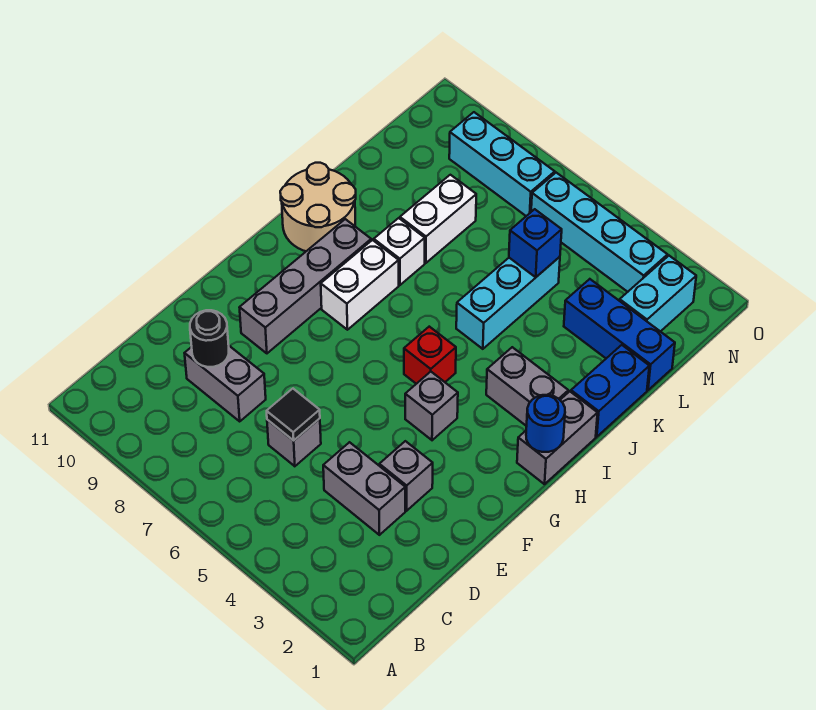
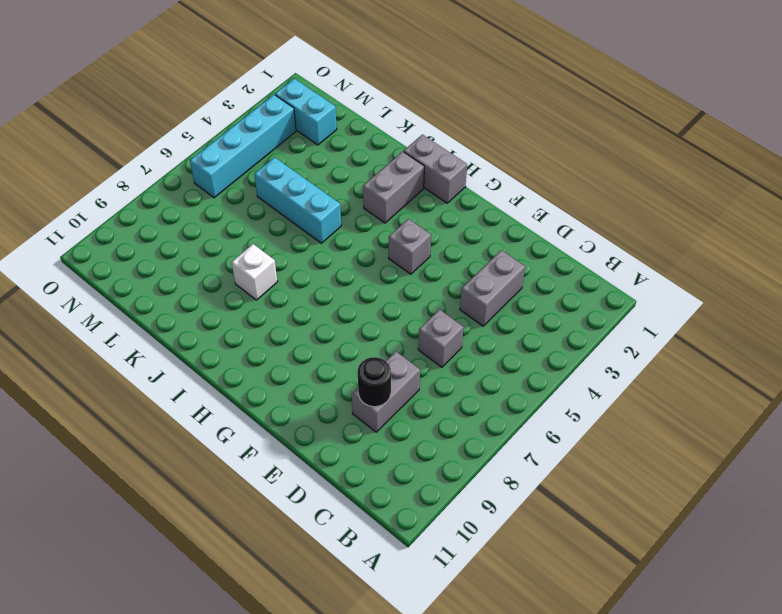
none -> grey brick E3 level 1
none -> grey brick F9:I9 level 1
none -> red brick H5 level 1

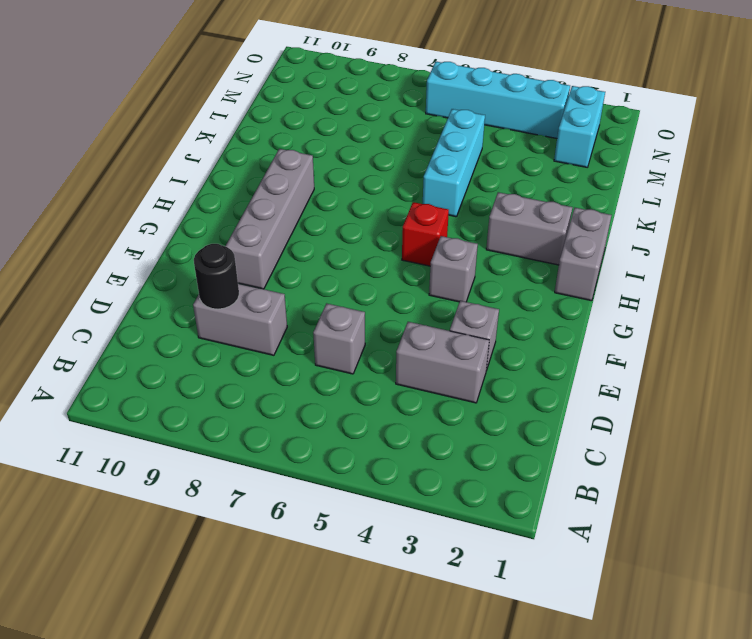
none -> white brick H8:I8 level 1
none -> tan round brick I10:J11 level 1
none -> blue brick J1:K1 level 1

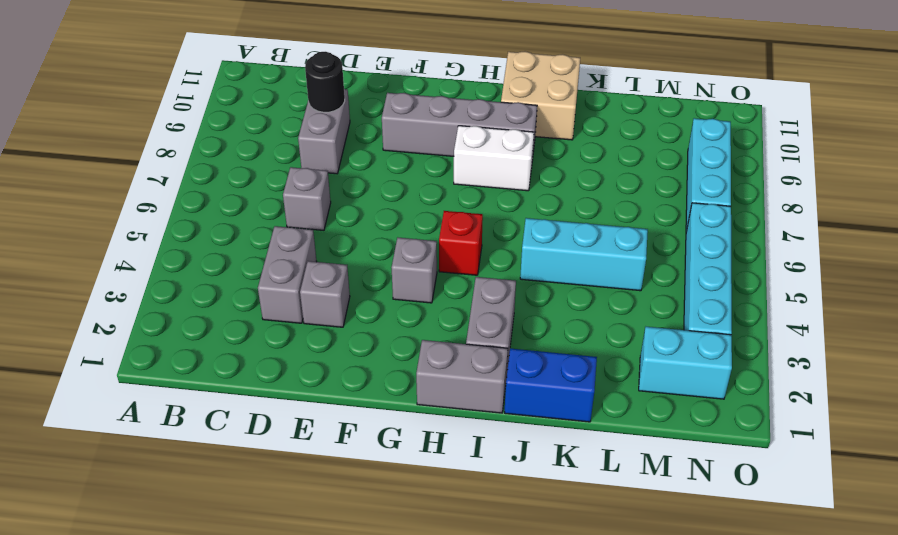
tan brick I10:J11 level 1 -> tan round brick I10:J11 level 1
none -> white brick J8 level 1
none -> white brick K8:L8 level 1
none -> blue brick L1:L3 level 1

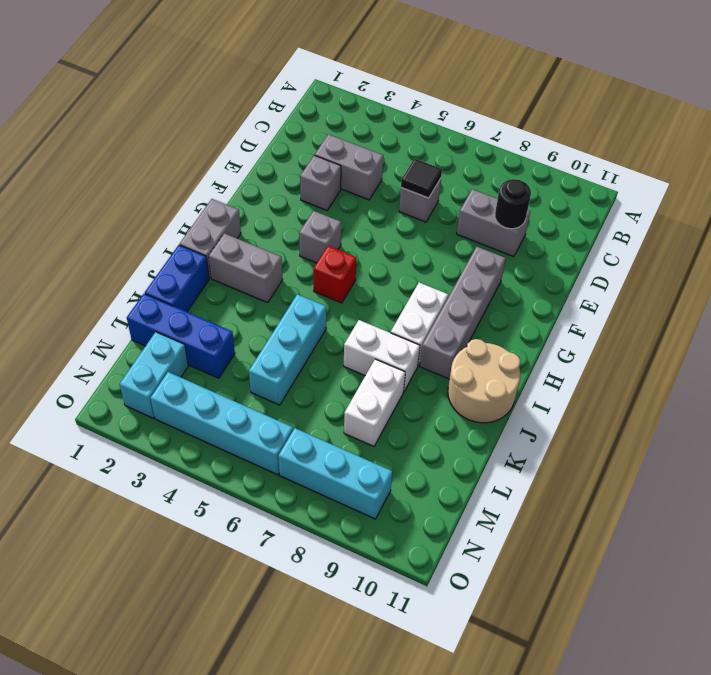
white brick J7:J8 level 1 -> white brick J8 level 1
none -> blue round brick H1 level 2
none -> blue brick L5 level 2

